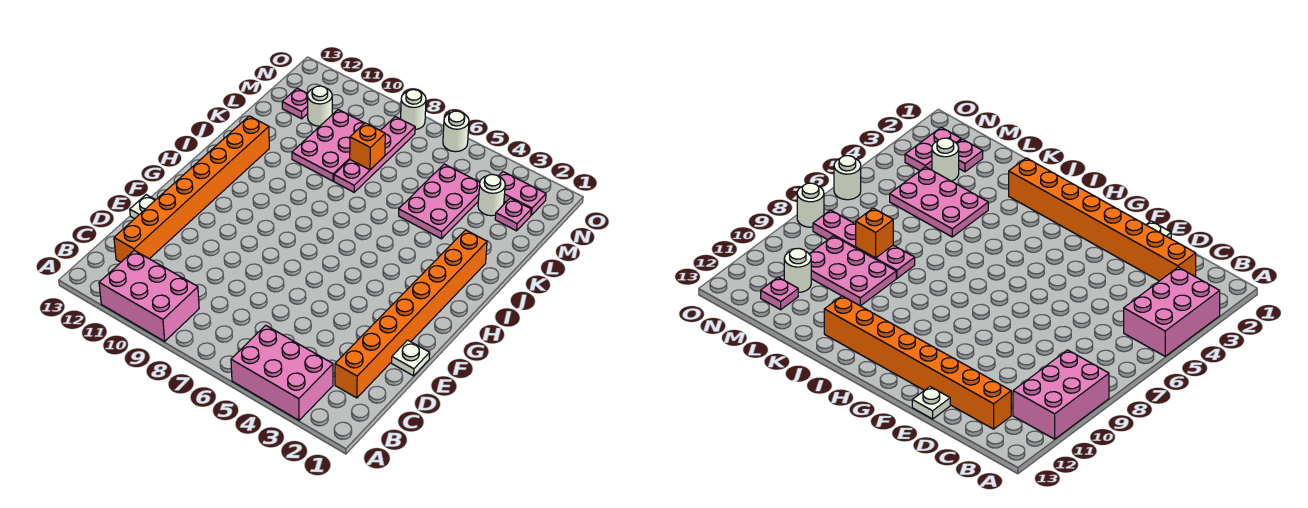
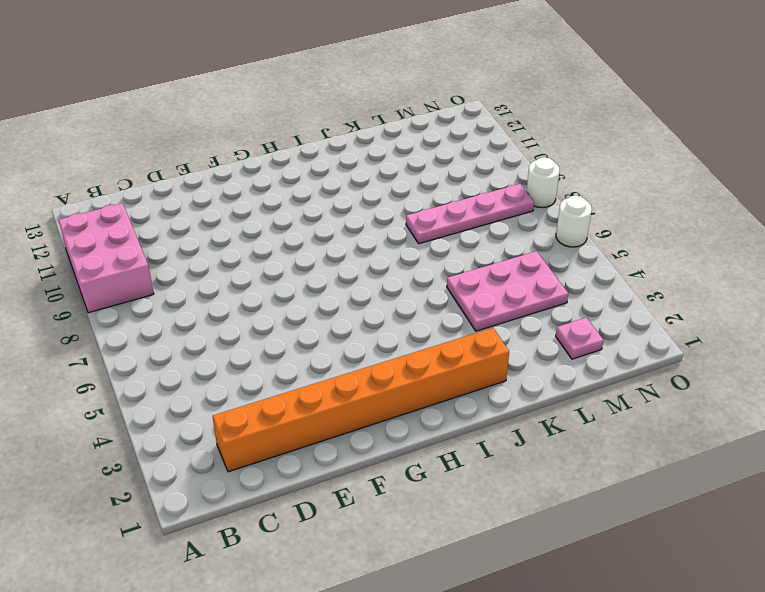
none -> pink brick A3:B5 level 1
none -> orange brick C12:J12 level 1
none -> white plate E1 level 1

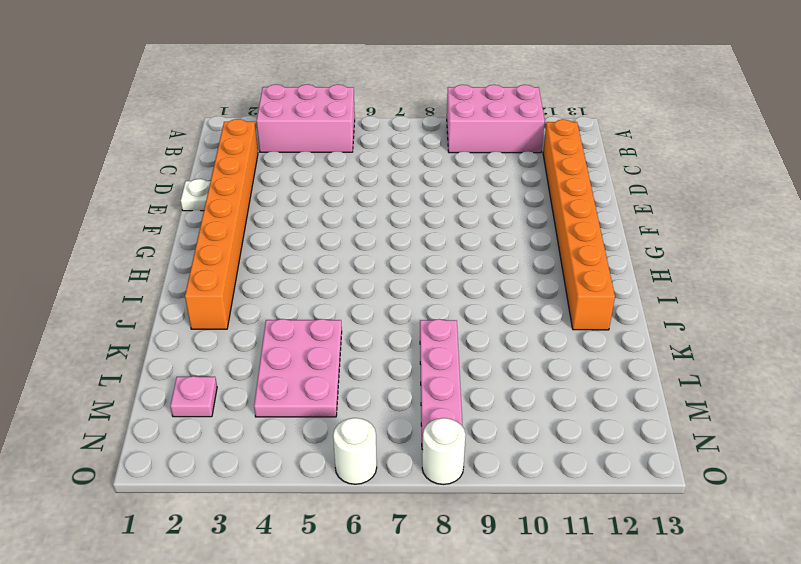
none -> white plate E13 level 1
none -> pink plate K9:M10 level 1
none -> white round brick M3 level 1

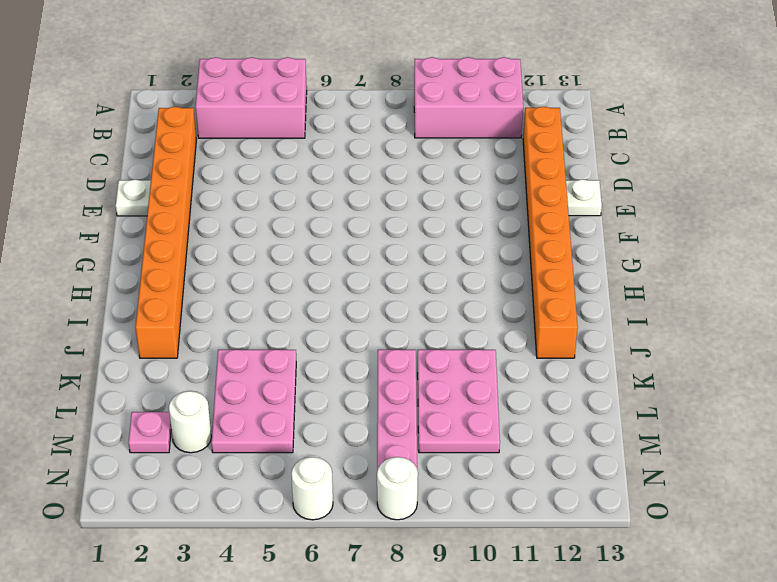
none -> white round brick M11 level 1
none -> pink plate M12 level 1
none -> pink plate N2:N3 level 1

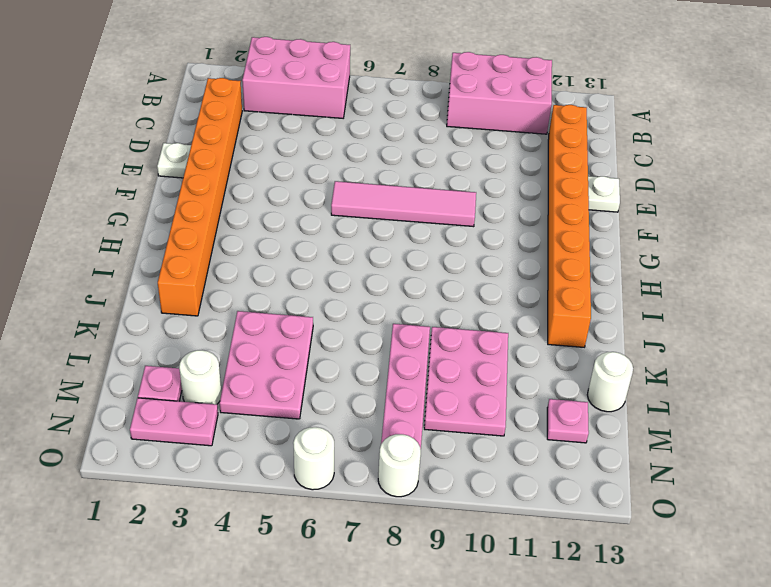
pink tile F6:F9 level 1 -> none
white round brick L13 level 1 -> white round brick M11 level 1
none -> orange brick L8 level 2

